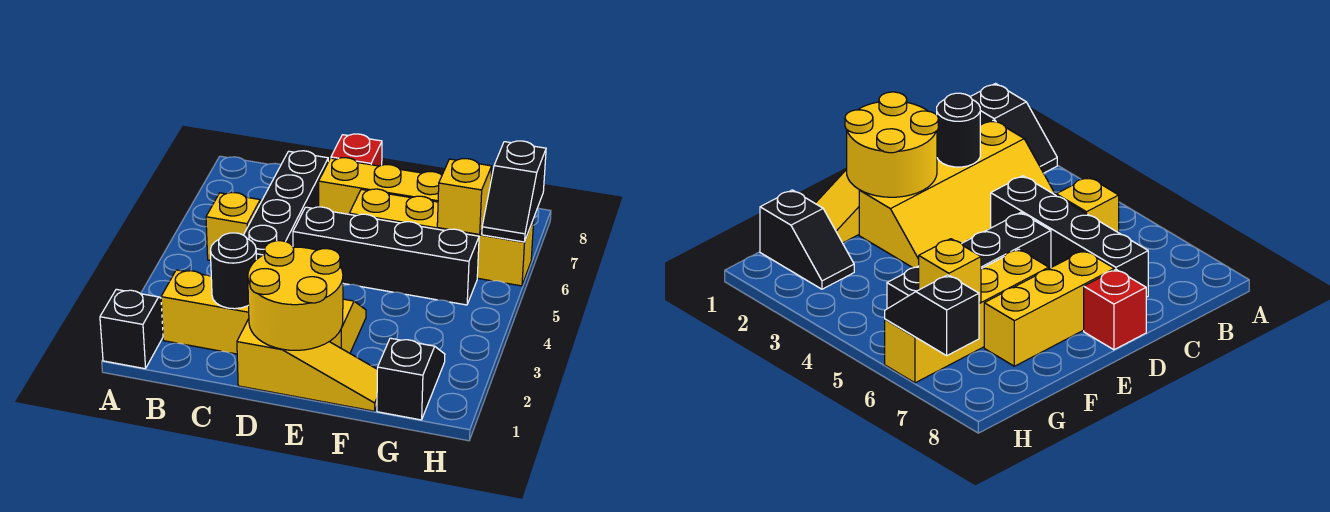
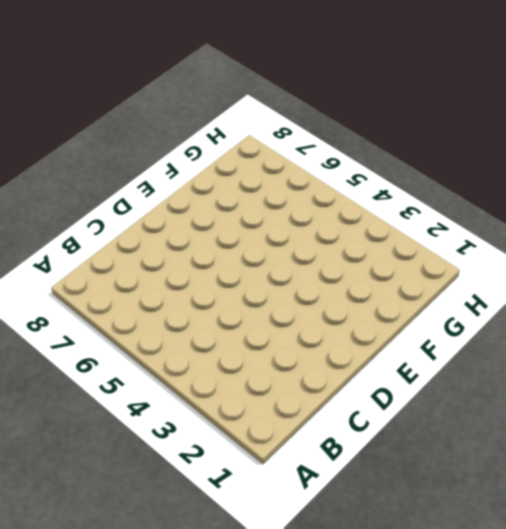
none -> black slope A1:A2 level 1 top 1
none -> yellow slope B2:E3 level 1 top 2
none -> yellow brick B5 level 1

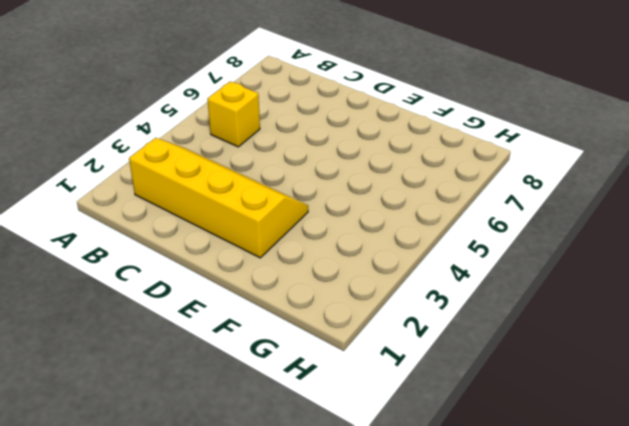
none -> black slope A1:A2 level 1 top 1
none -> black brick C4:C7 level 1
none -> yellow slope D1:F1 level 1 top D

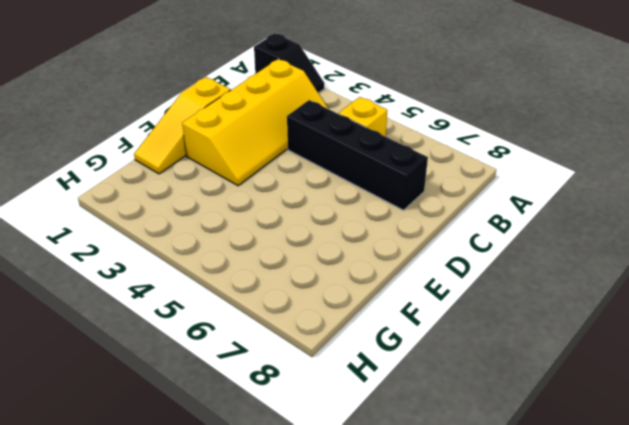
none -> black brick D5:G5 level 1
none -> yellow brick D7:F7 level 1
none -> red brick D8 level 1

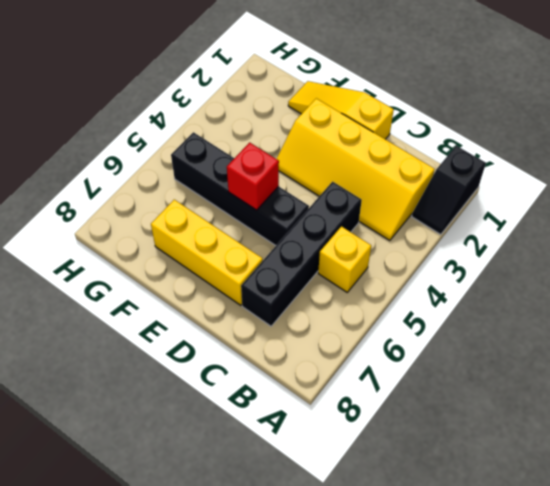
red brick E5 level 2 -> red brick D8 level 1
none -> yellow brick E6:H6 level 1
none -> black slope G1:G2 level 1 top 1
none -> black round brick C2 level 2

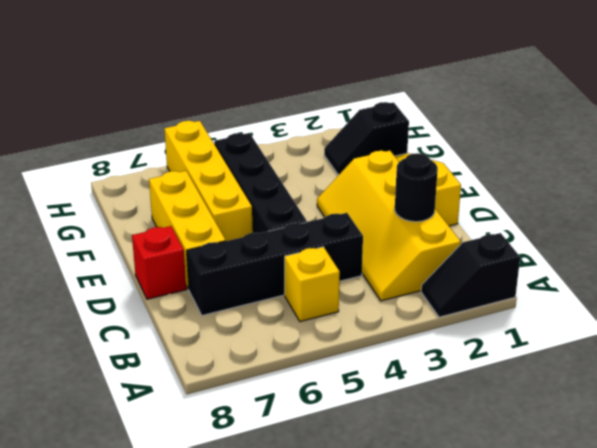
none -> yellow round brick D1:E2 level 2
none -> yellow brick G6 level 2
none -> black slope H6:H7 level 2 top 7

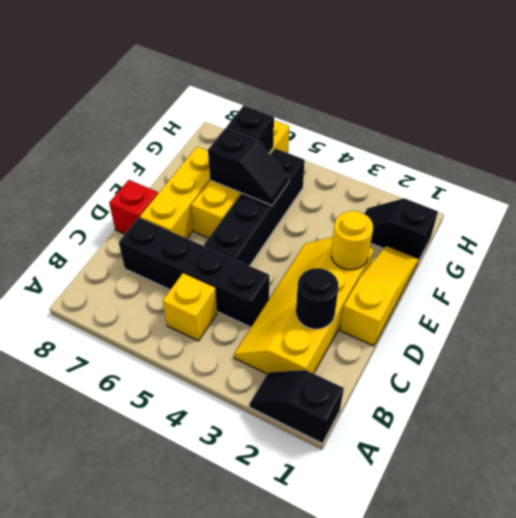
yellow round brick E2 level 2 -> yellow round brick D1:E2 level 2
black slope F5:F6 level 2 top 6 -> black slope H6:H7 level 2 top 7
black brick G6 level 2 -> yellow brick G6 level 2

